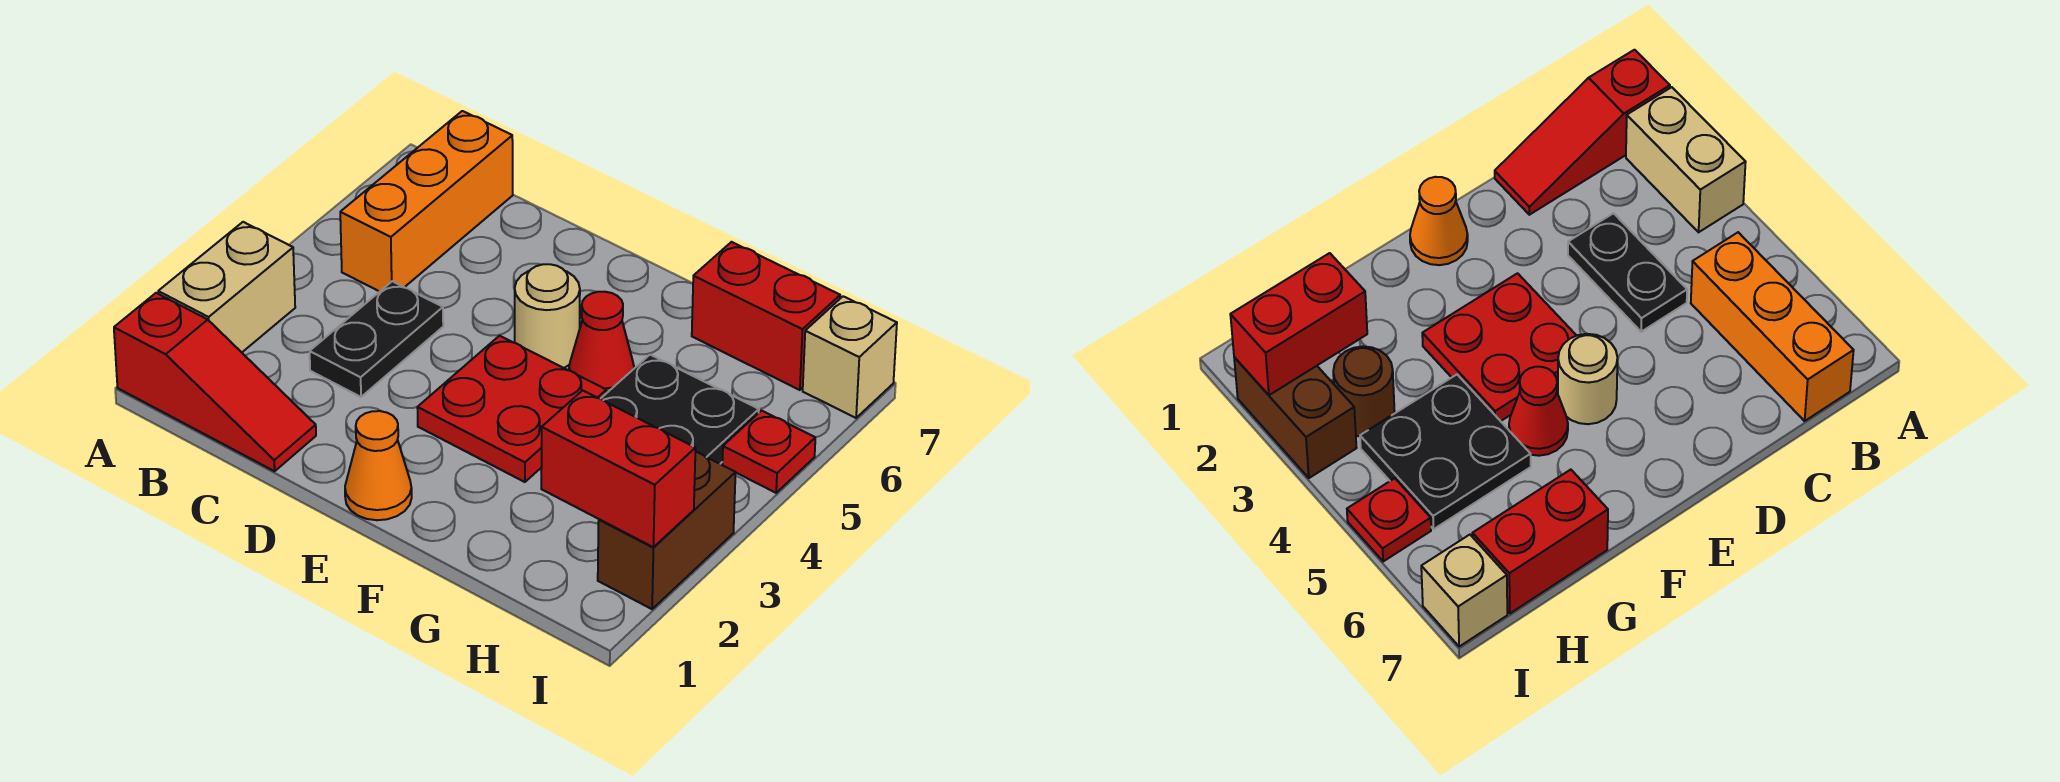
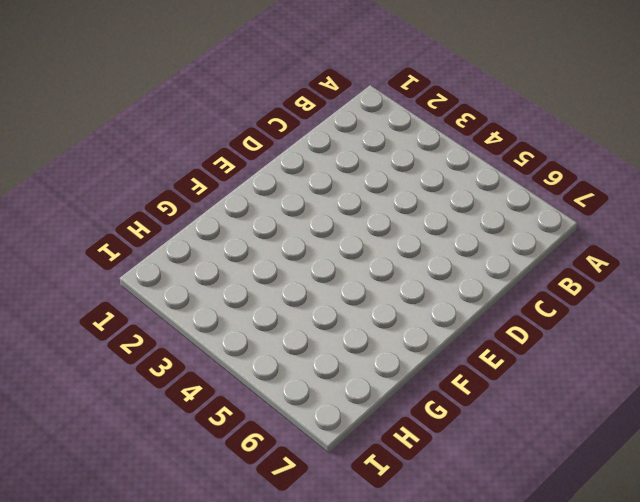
none -> red slope A1:C1 level 1 top A
none -> tan brick A2:A3 level 1
none -> orange brick B5:B7 level 1

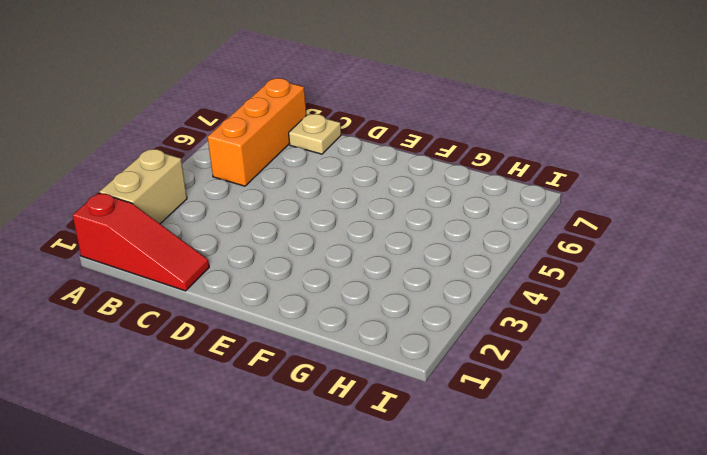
tan plate C7 level 1 -> none
none -> black plate C3:C4 level 1
none -> orange cone E1 level 1
none -> red plate E3:F4 level 1

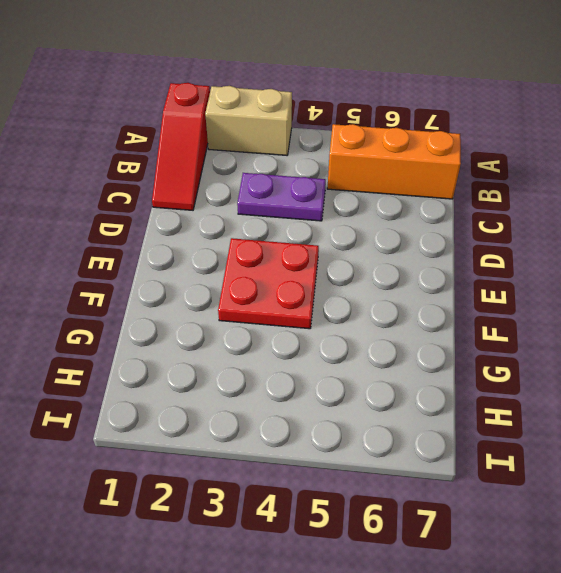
purple plate C3:C4 level 1 -> black plate C3:C4 level 1
none -> orange cone E1 level 1
none -> tan round brick E5 level 1
none -> red cone F5 level 1

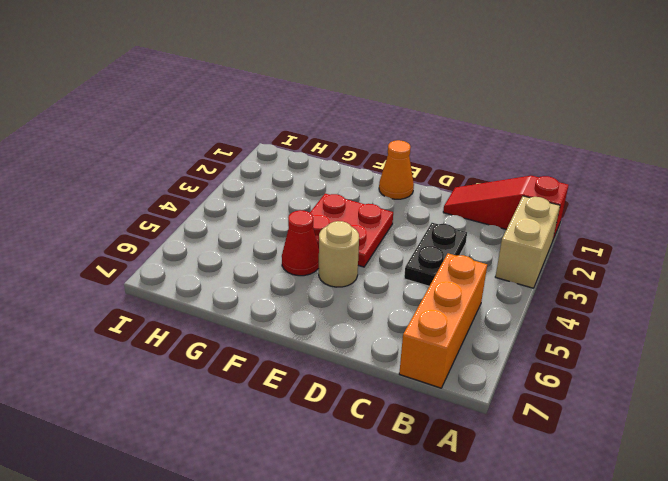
none -> black plate G4:H5 level 1
none -> red brick G7:H7 level 1
none -> brown round brick H3 level 1

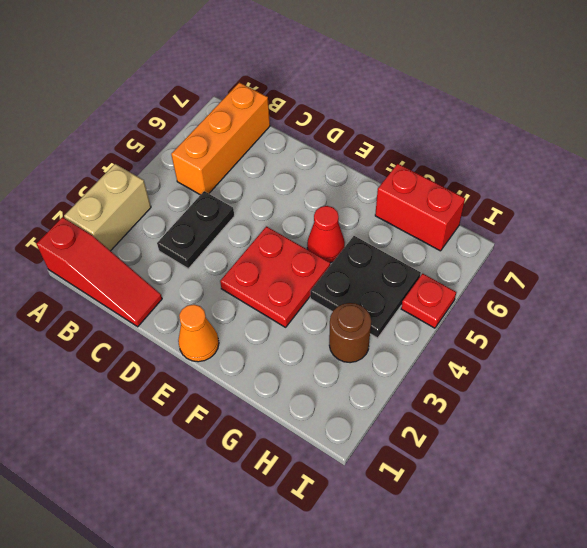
none -> tan round brick E5 level 1
none -> brown brick I2:I3 level 1
none -> tan brick I7 level 1

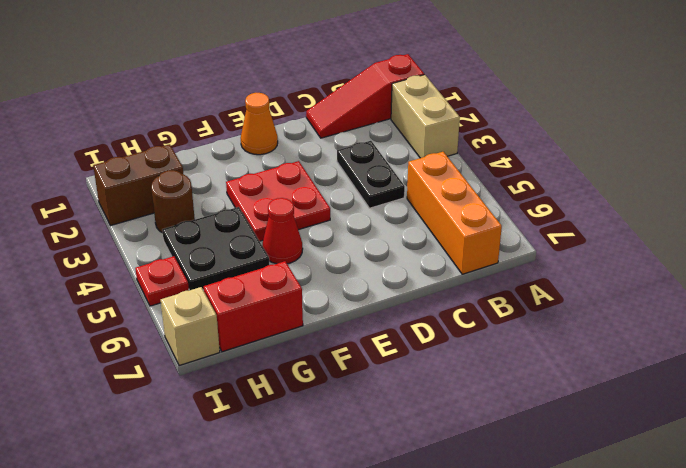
brown brick H2:I2 level 1 -> brown brick I2:I3 level 1
none -> tan round brick E5 level 1
none -> red brick H2:I2 level 2

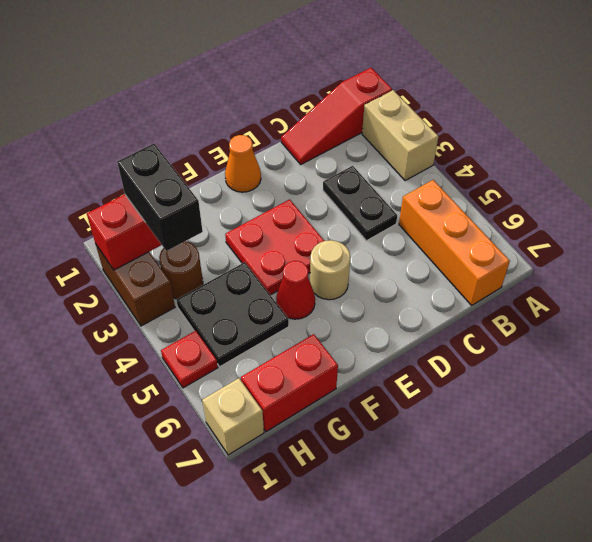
black brick H2:H3 level 3 -> none

